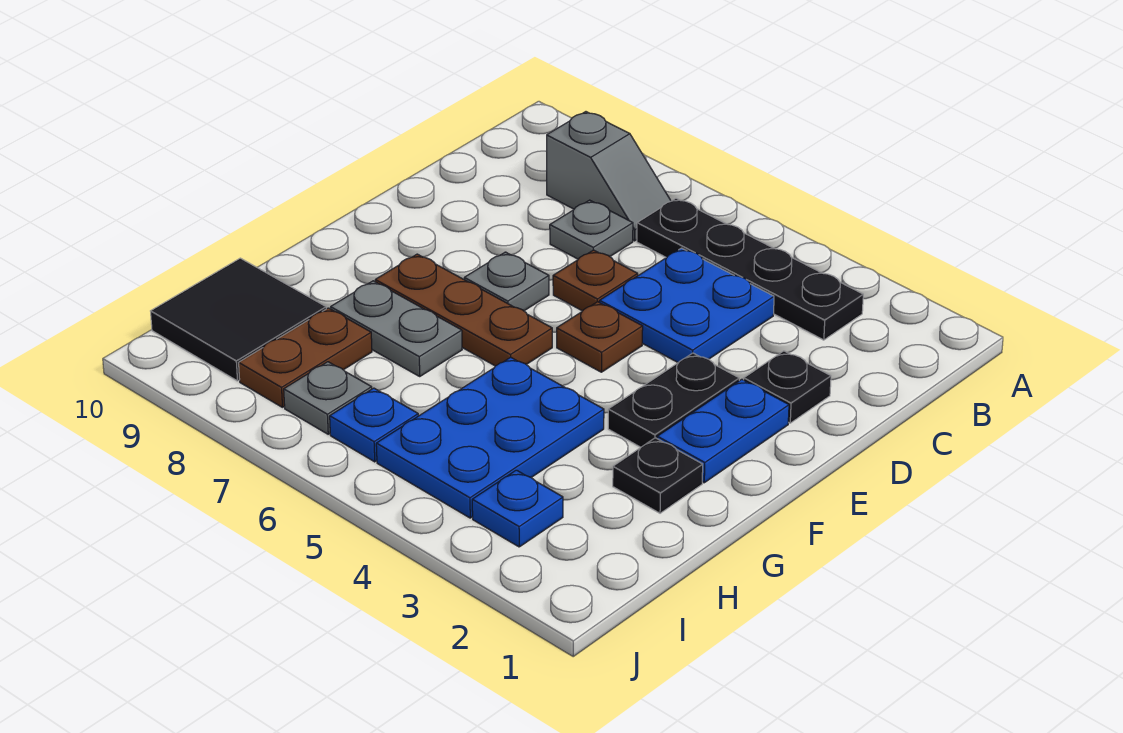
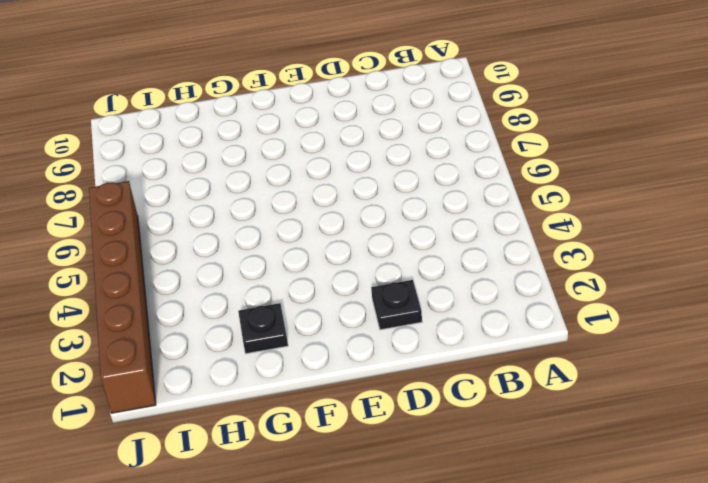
brown brick J1:J6 level 1 -> none
none -> black plate B3:B6 level 1
none -> grey slope B7:B8 level 1 top 8
none -> blue plate C4:D5 level 1

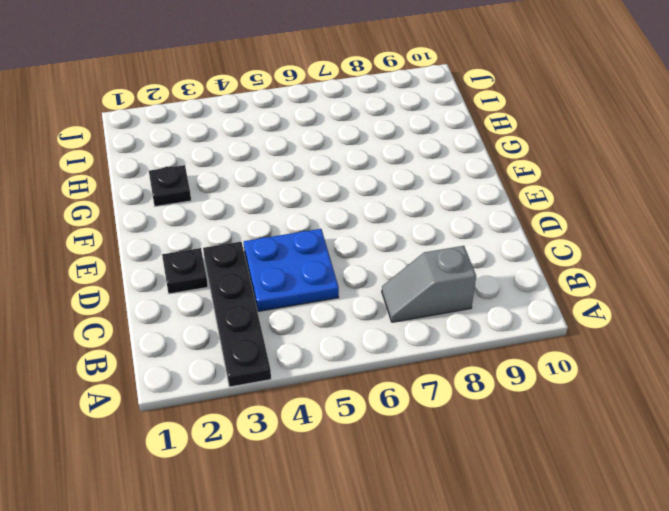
black plate A3:D3 level 1 -> black plate B3:B6 level 1
none -> grey plate C7 level 1
none -> brown plate D6 level 1
none -> blue plate E2:F2 level 1

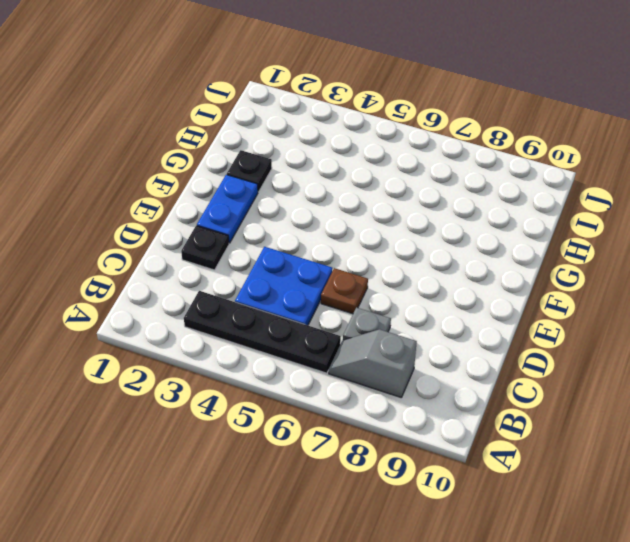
none -> black plate E3:F3 level 1
none -> brown plate E5 level 1
none -> grey plate E7 level 1

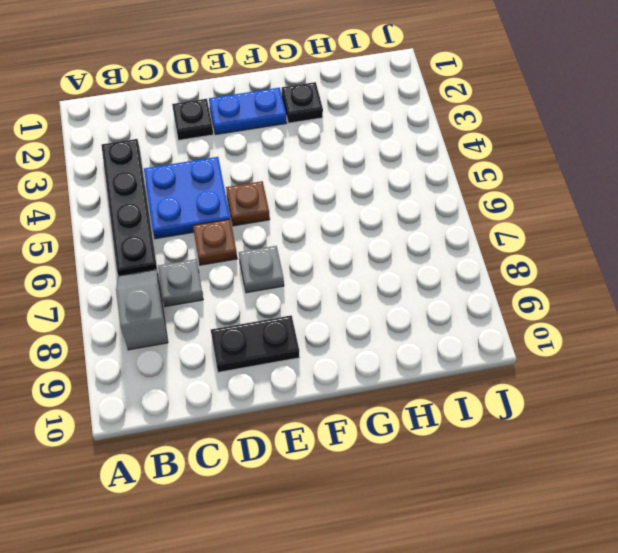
black plate D9:E9 level 1 -> black plate E3:F3 level 1
none -> brown plate F6:F8 level 1
none -> blue plate G4:I5 level 1
none -> grey plate G7:G8 level 1

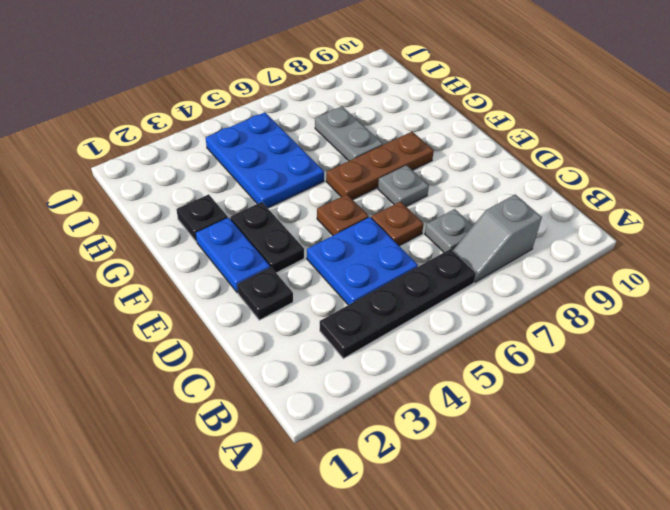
grey plate G7:H7 level 1 -> grey plate G7:G8 level 1
none -> brown plate H8:I8 level 1
none -> black tile H9:I10 level 1
none -> blue plate I3 level 1

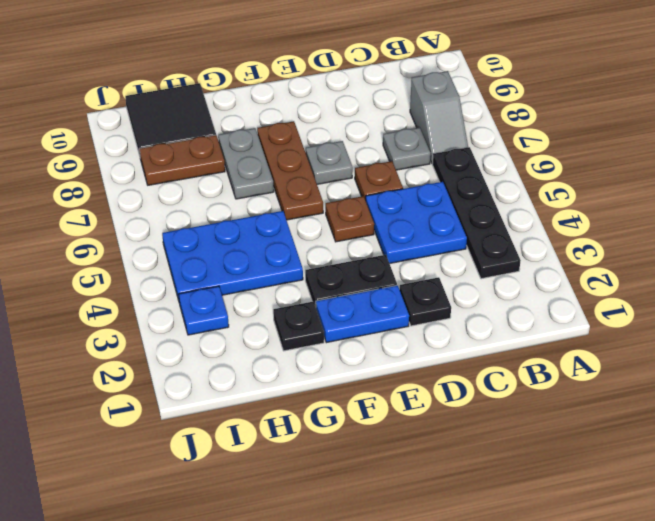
none -> blue plate I6 level 1
none -> grey plate I7 level 1

